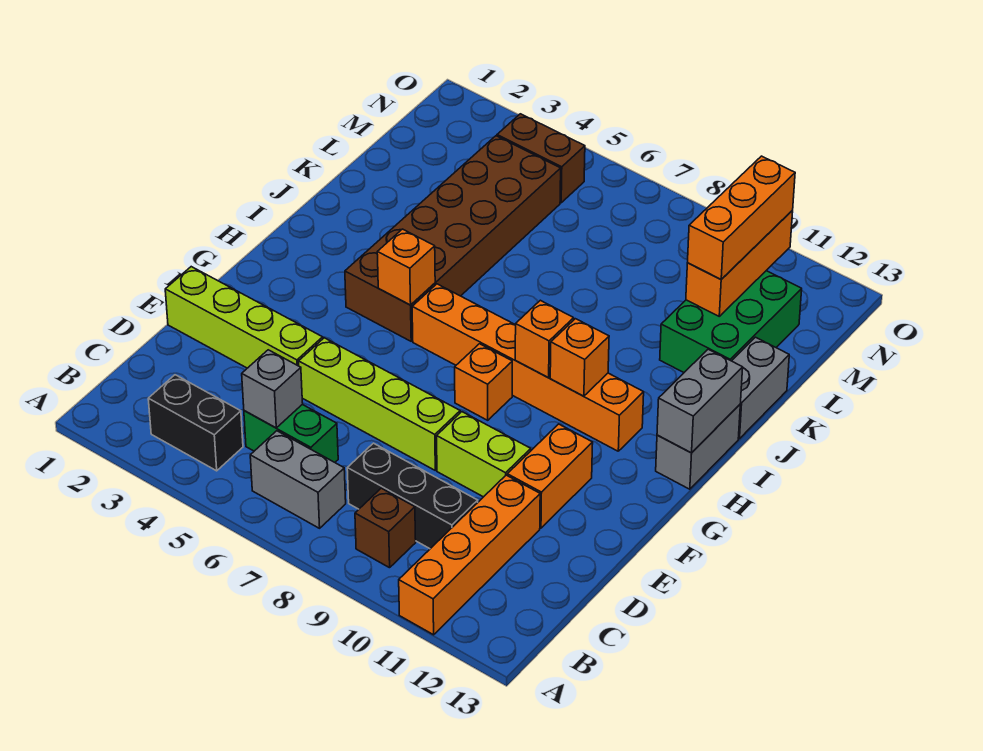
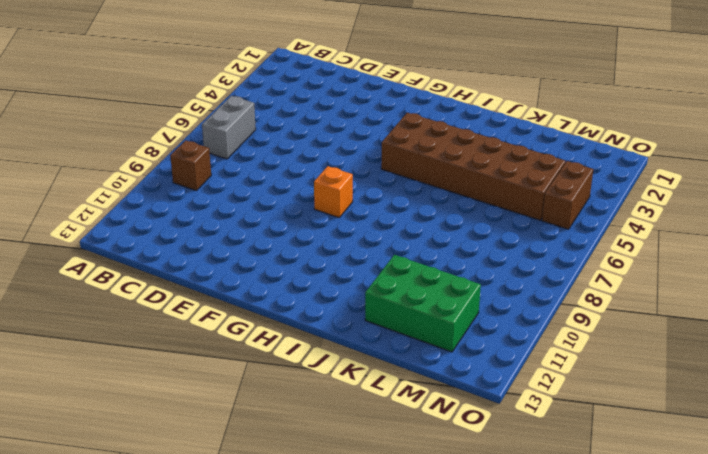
none -> orange brick A11:D11 level 1
none -> black brick B3:B4 level 1
none -> green brick C5:C6 level 1

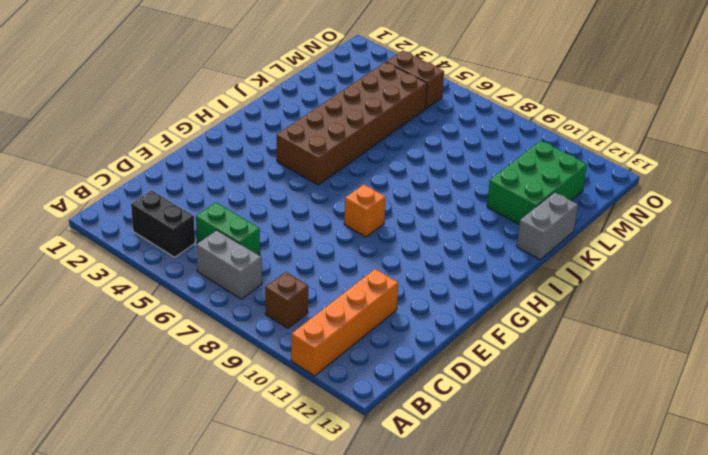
none -> black brick C8:C10 level 1
none -> lime brick E1:E4 level 1
none -> lime brick E5:E8 level 1

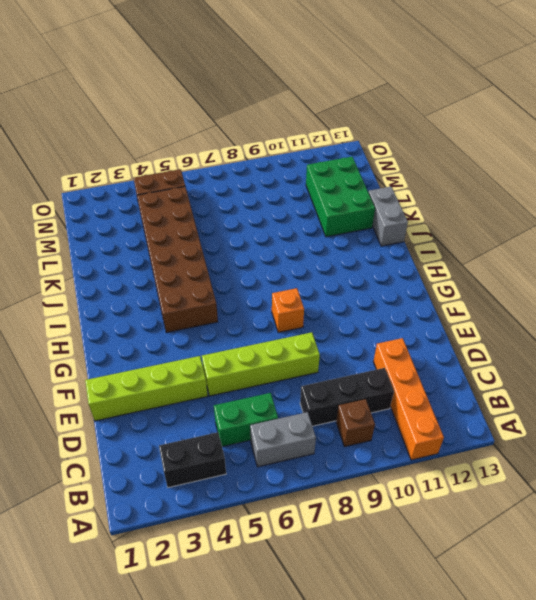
none -> lime brick E9:E10 level 1
none -> orange brick E11:F11 level 1
none -> orange brick H6:H11 level 1

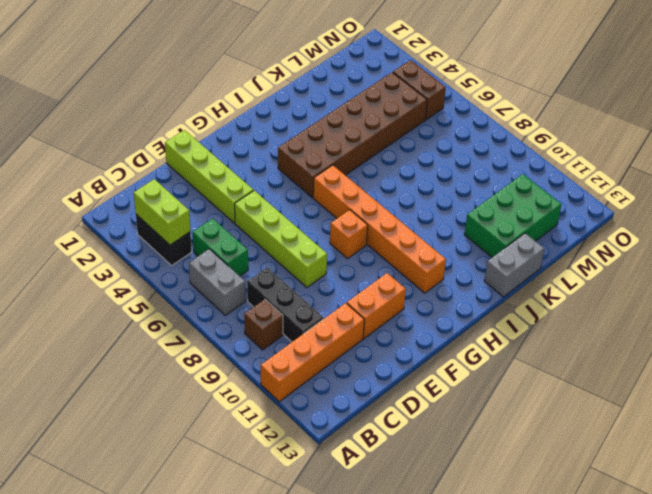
lime brick B3:B4 level 2 -> lime brick E9:E10 level 1
none -> grey brick H13:I13 level 1
none -> grey brick C5 level 2
none -> orange brick H5 level 2

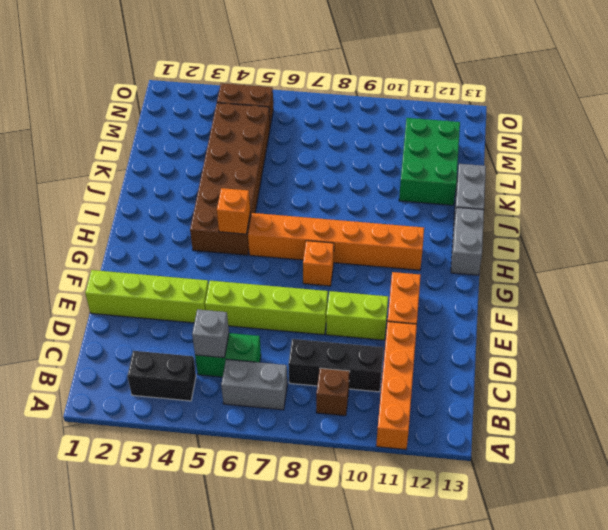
none -> orange brick H9 level 2
none -> orange brick H10 level 2
none -> grey brick H13:I13 level 2

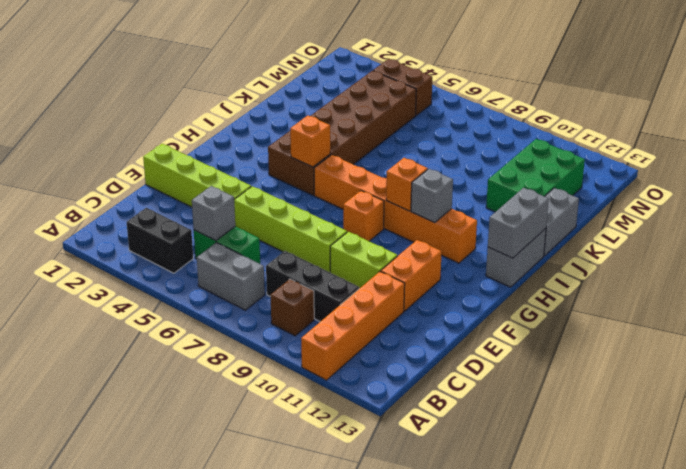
grey brick H10 level 2 -> orange brick H10 level 2
none -> orange brick L11:N11 level 2
none -> orange brick L11:N11 level 3

